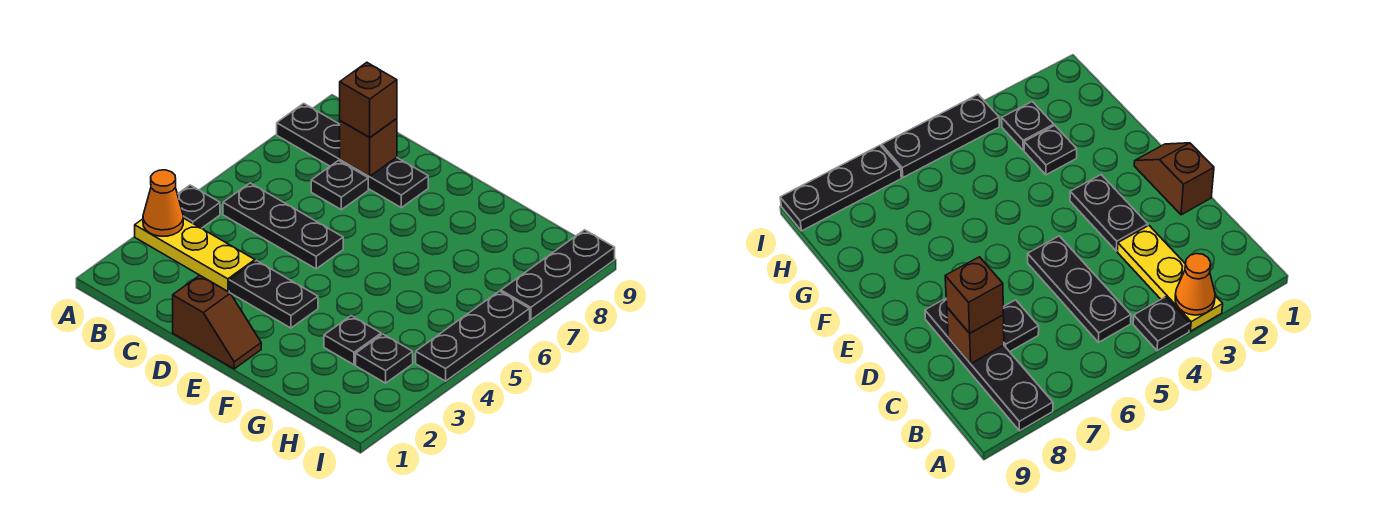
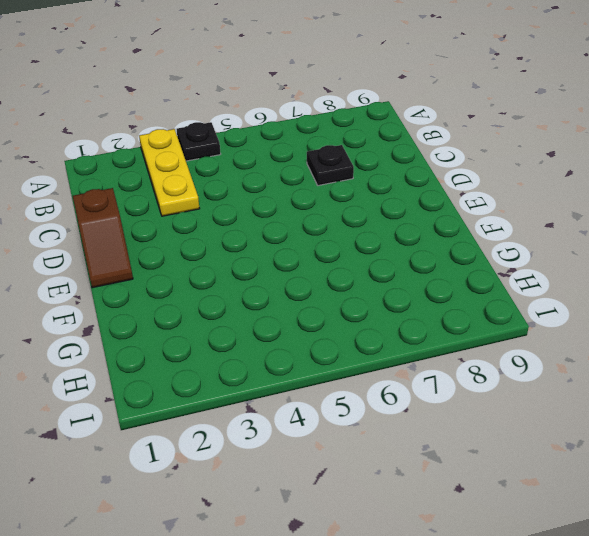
none -> black plate A8:D8 level 1
none -> black plate B5:D5 level 1
none -> black plate D3:E3 level 1

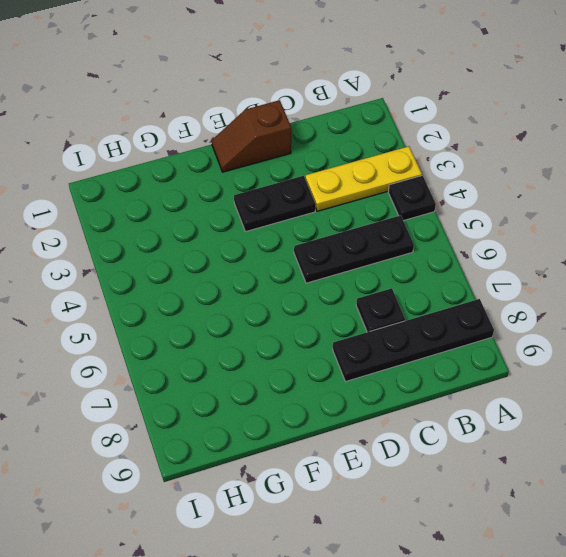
none -> black plate G3 level 1
none -> black plate H3 level 1
none -> black plate I4:I6 level 1

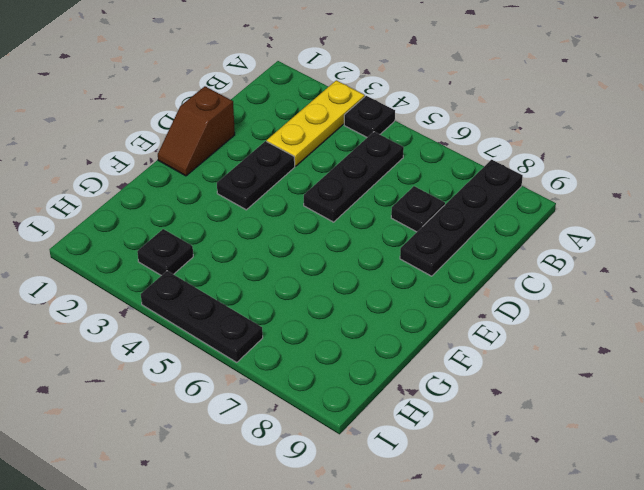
none -> black plate G3 level 1
none -> black plate I7:I9 level 1
none -> orange cone A3 level 2

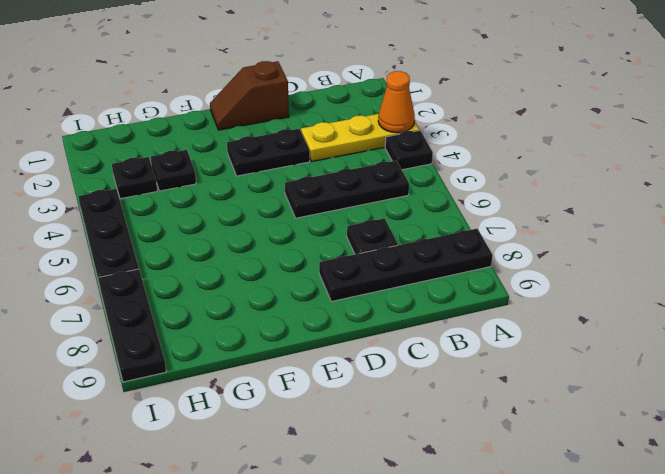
none -> brown brick C8 level 2
none -> brown brick C8 level 3

